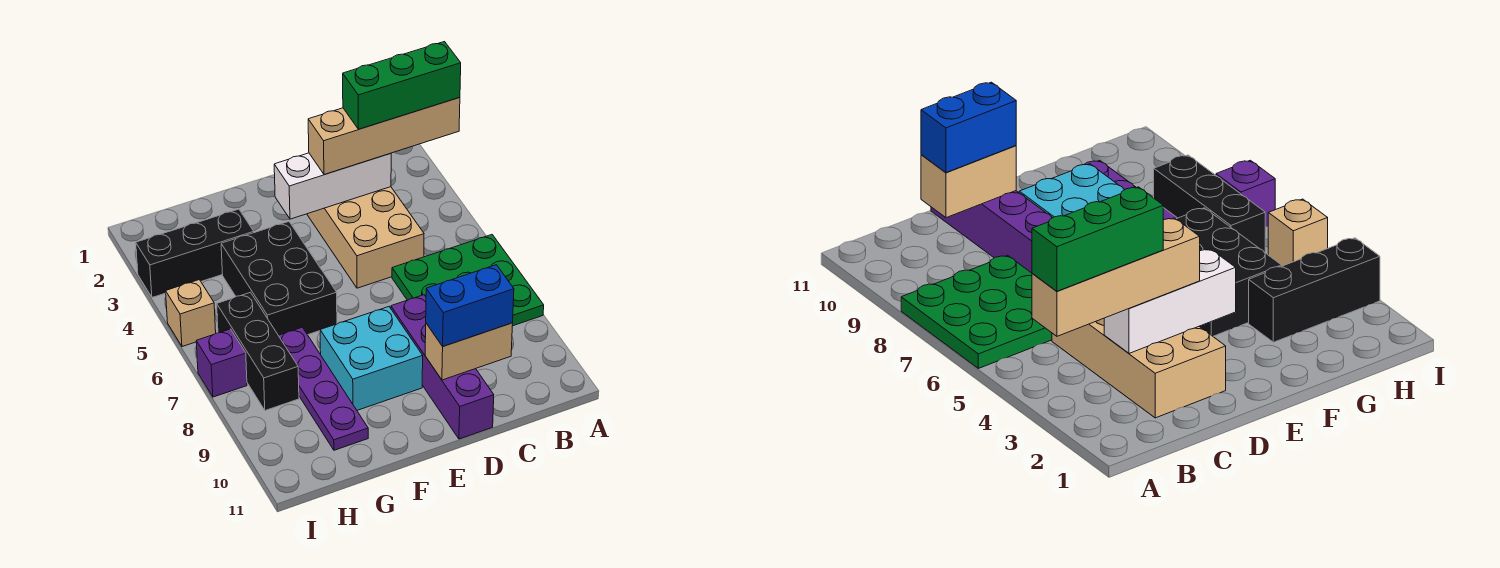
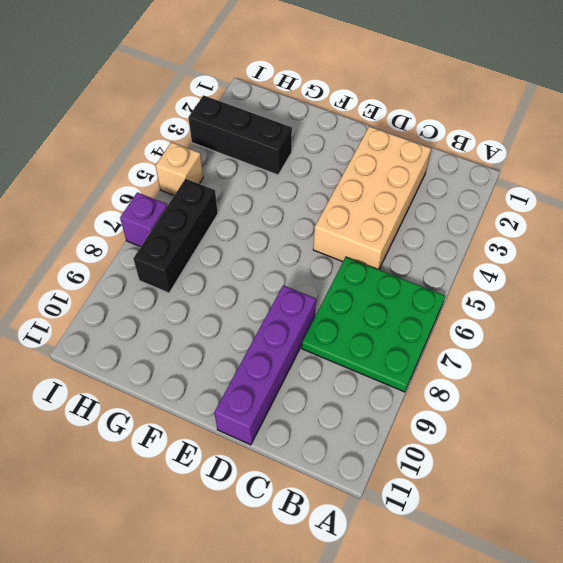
none -> cyan brick E8:F9 level 1
none -> black brick F4:G6 level 1
none -> purple plate G7:G10 level 1

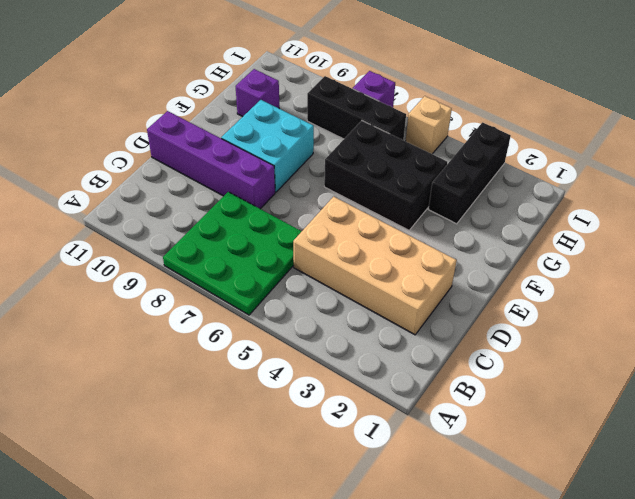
purple brick G10 level 1 -> purple plate G7:G10 level 1
none -> white brick C3:E3 level 2
none -> tan brick C10:D10 level 2
none -> tan brick A3:D3 level 3

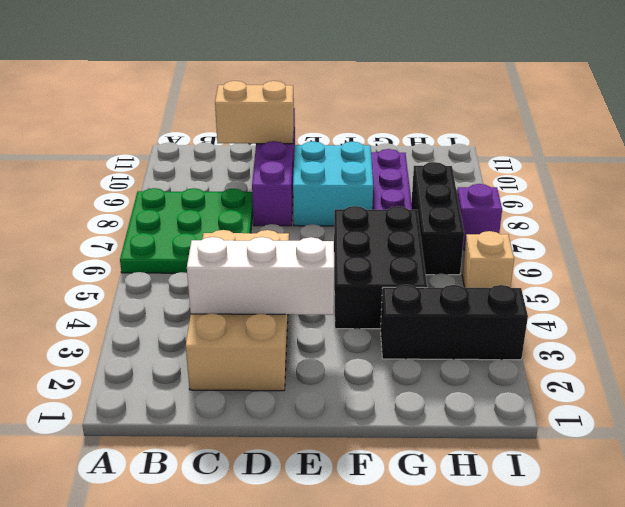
none -> tan brick A3:D3 level 3
none -> blue brick C10:D10 level 3
none -> green brick A3:C3 level 4

